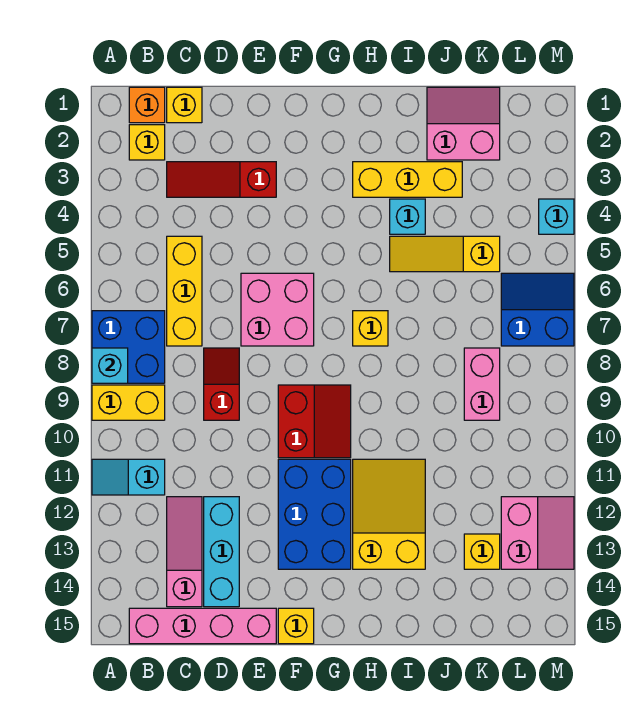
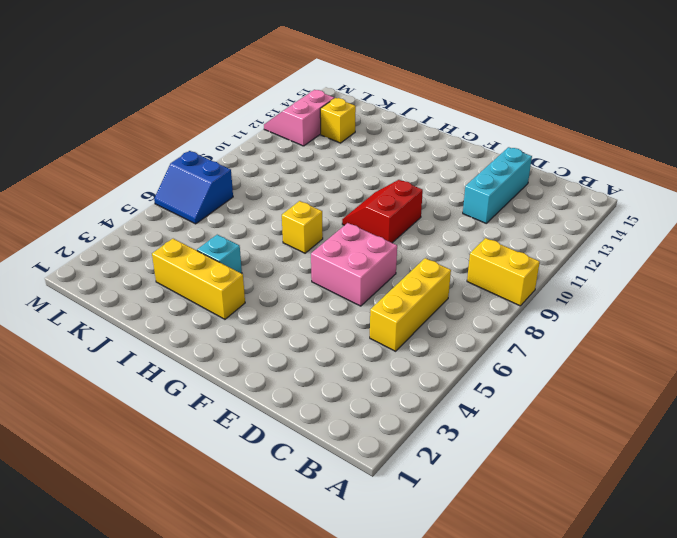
none -> blue brick A7:B8 level 1
none -> cyan slope A11:B11 level 1 top B
none -> orange brick B1 level 1

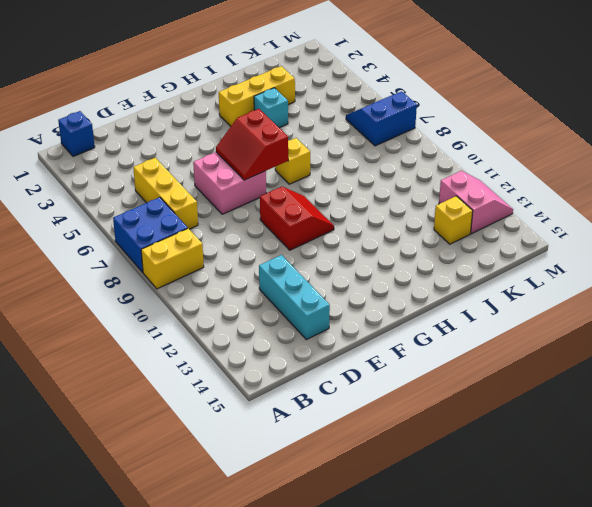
blue brick B1 level 1 -> orange brick B1 level 1
red slope F6:G7 level 2 top G -> none
none -> cyan slope A11:B11 level 1 top B
none -> yellow brick B2 level 1
none -> pink brick B15:E15 level 1

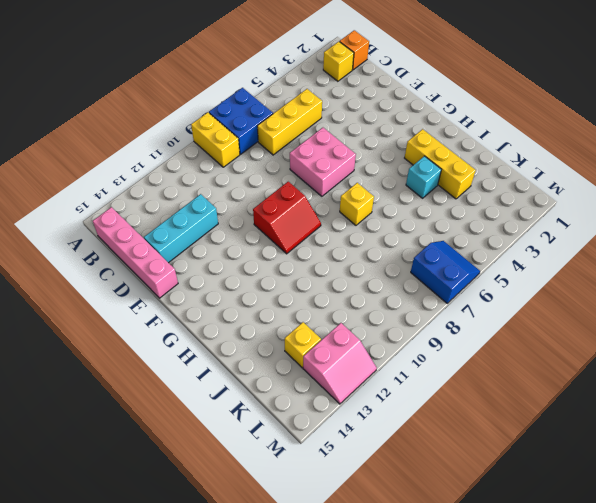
none -> cyan slope A11:B11 level 1 top B
none -> yellow brick C1 level 1
none -> red slope C3:E3 level 1 top E

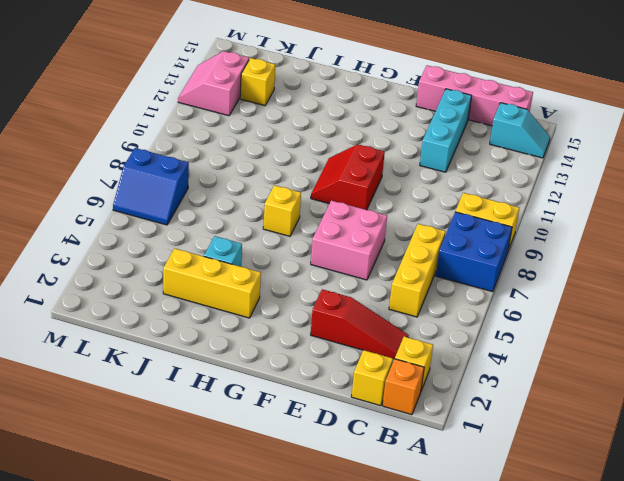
cyan slope A14:B14 level 1 top B -> cyan slope A11:B11 level 1 top B
none -> pink slope C12:C14 level 1 top 14
none -> red slope D8:D9 level 1 top 9
none -> blue brick F11:G13 level 1

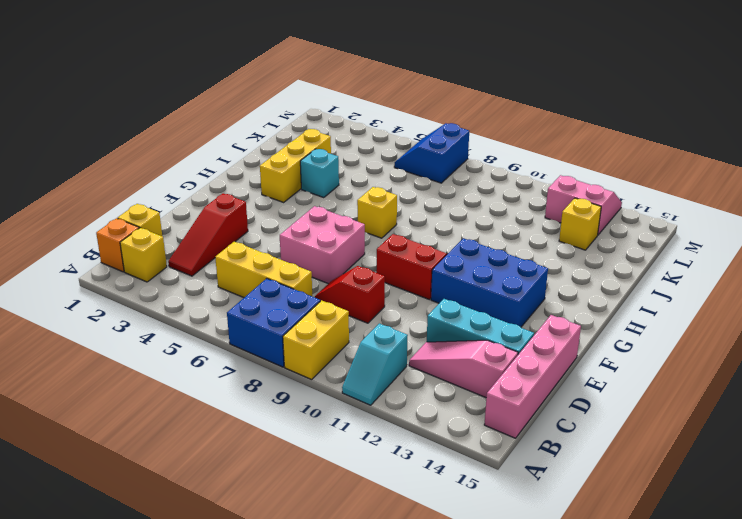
none -> yellow brick F15 level 1
none -> yellow slope H11:I13 level 1 top 13
none -> yellow slope I5:K5 level 1 top K

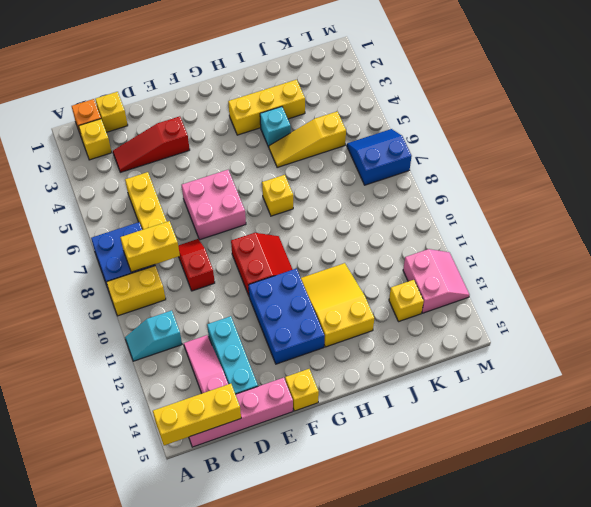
yellow brick A15:C15 level 2 -> none
yellow brick B8:C8 level 2 -> none
none -> pink slope J1:K2 level 1 top 2
none -> pink brick K8:K9 level 1
none -> cyan brick M4 level 1

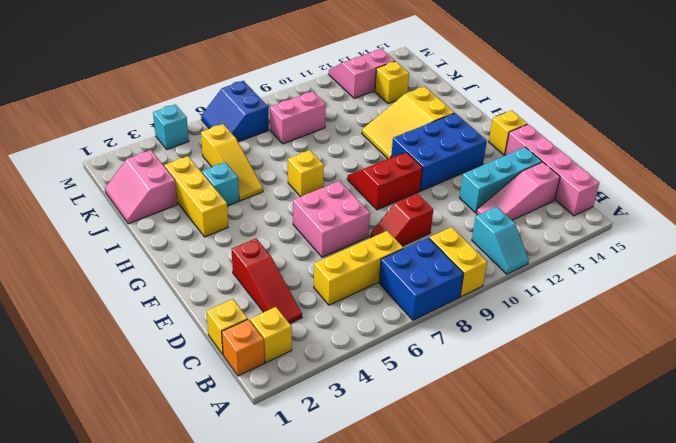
none -> cyan brick A8 level 2

